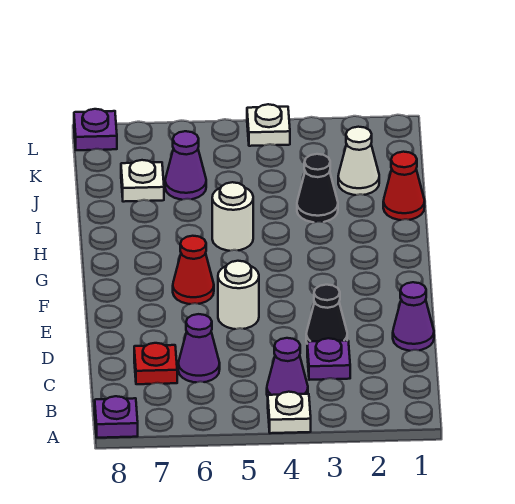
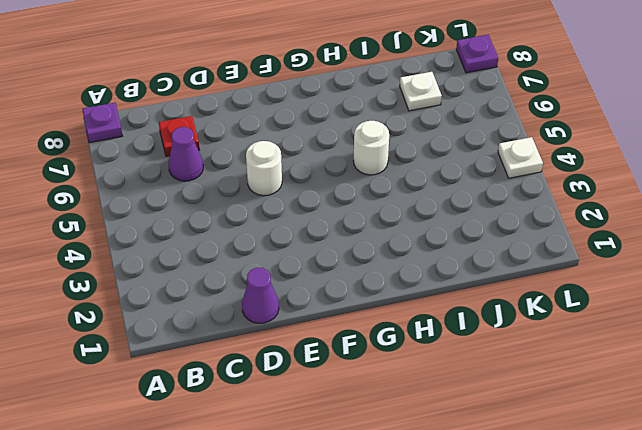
none -> white plate A4 level 1
none -> purple cone B4 level 1
none -> purple plate C3 level 1

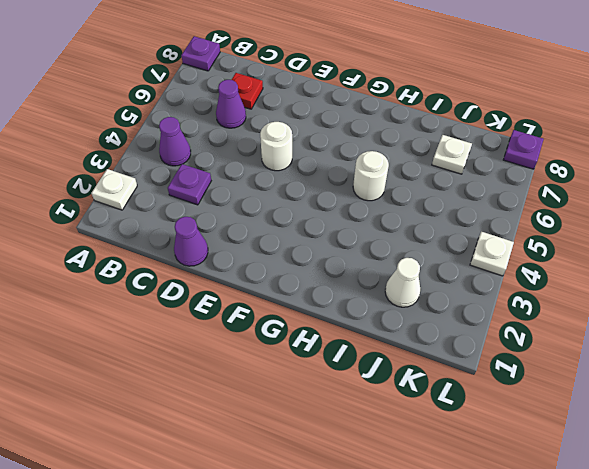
white plate A2 level 1 -> white plate A4 level 1
none -> black cone D3 level 1
none -> red cone F6 level 1
none -> red cone I1 level 1

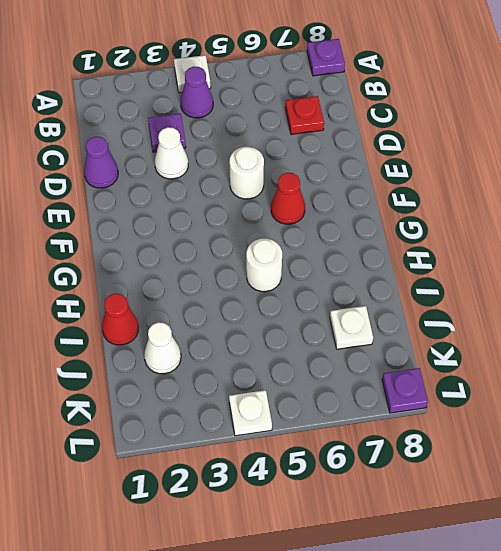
white cone D3 level 1 -> black cone D3 level 1
none -> purple cone C6 level 1
none -> black cone I3 level 1
none -> purple cone J6 level 1

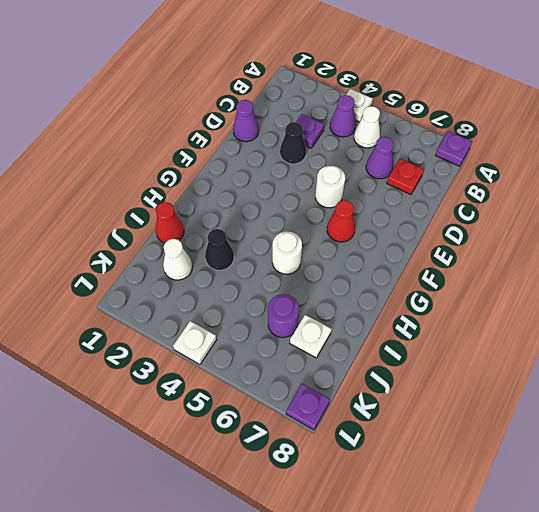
white cone B5 level 1 -> none
purple round brick J6 level 1 -> purple cone J6 level 1

